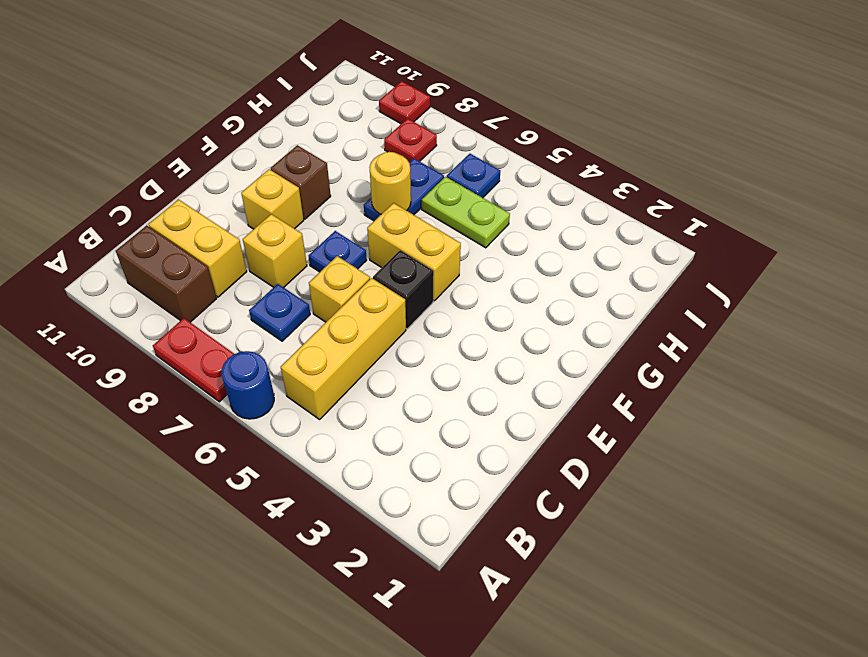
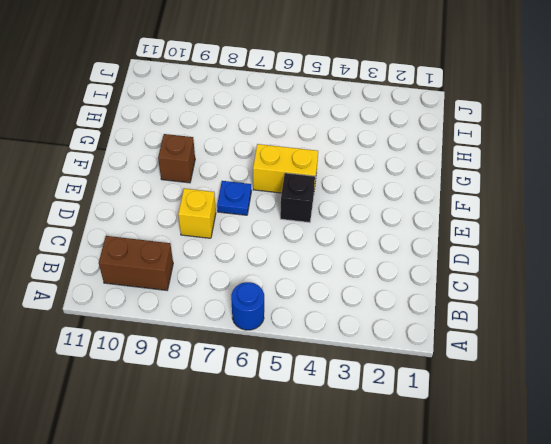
none -> red plate A7:A8 level 1
none -> yellow brick B5:D5 level 1
none -> blue plate C7 level 1

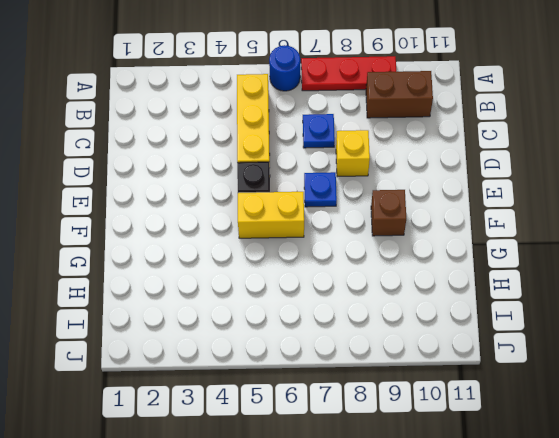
red plate A7:A9 level 1 -> red plate A7:A8 level 1
none -> yellow brick C9:C10 level 1
none -> yellow brick D6 level 1
none -> yellow brick E9 level 1

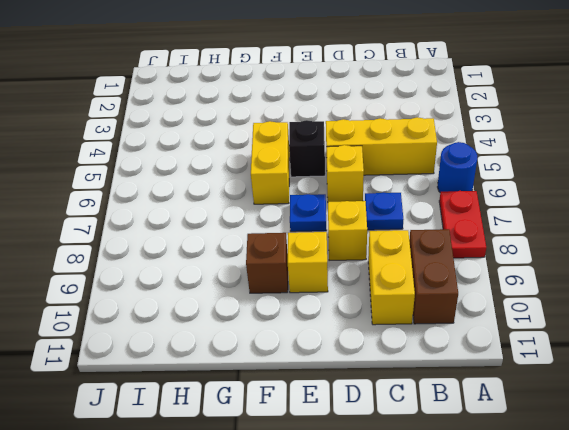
none -> blue plate G7:H7 level 1
none -> lime plate H5:H6 level 1
none -> blue plate I6 level 1

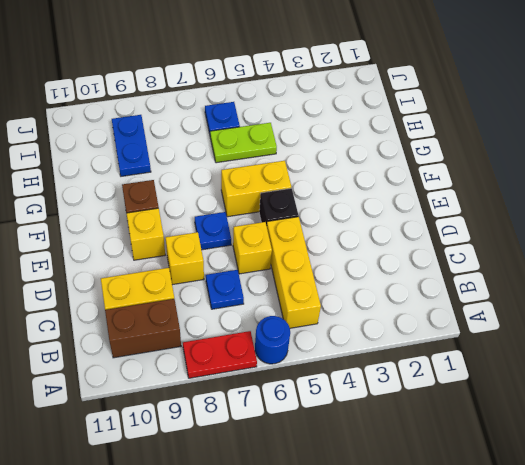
blue plate H9:I9 level 1 -> blue plate G7:H7 level 1
none -> red plate I8 level 1
none -> red plate J9 level 1
none -> yellow round brick G7 level 2

